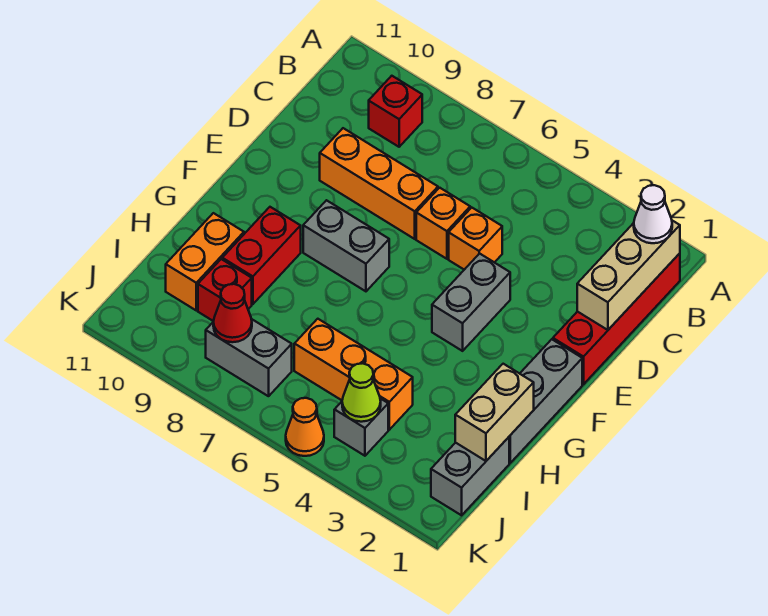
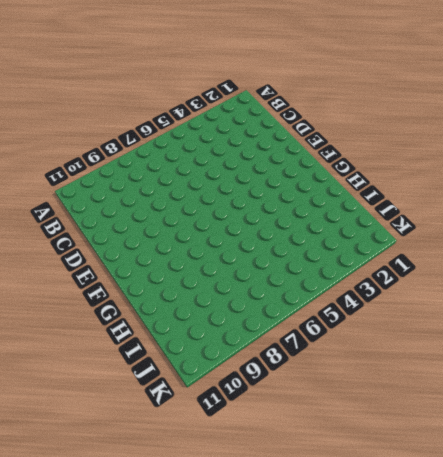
none -> red brick B1:E1 level 1
none -> red brick B9 level 1
none -> orange brick D5 level 1

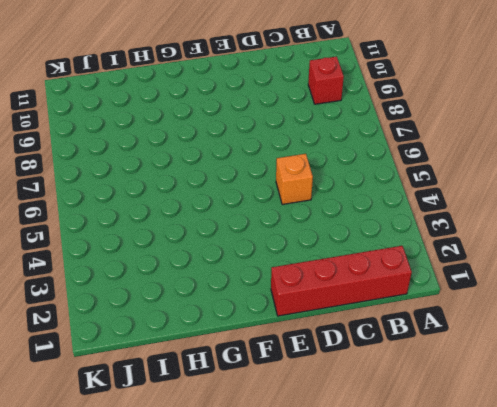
none -> orange brick D6 level 1
none -> orange brick D7:D9 level 1
none -> grey brick E4:F4 level 1

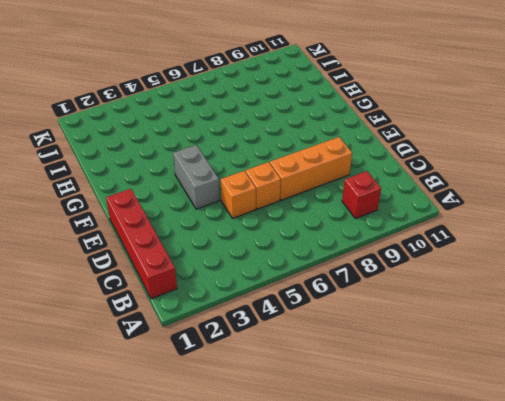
none -> grey brick F1:H1 level 1
none -> grey brick F7:F8 level 1
none -> red brick G9:H9 level 1

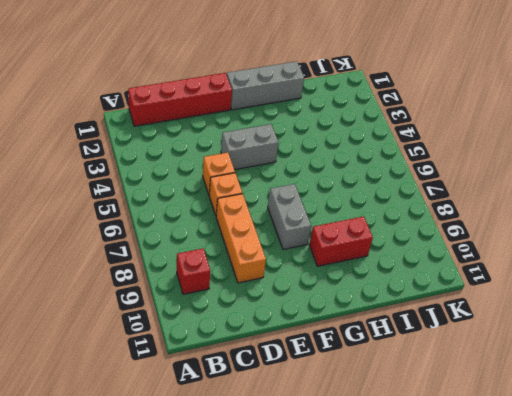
none -> orange brick H10:I10 level 1
none -> grey brick I1:J1 level 1
none -> orange brick I4:I6 level 1

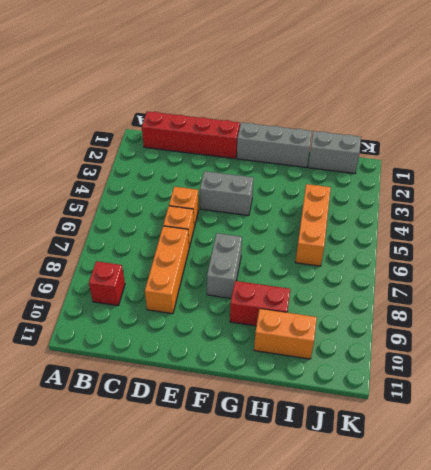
none -> red brick I9 level 1
none -> grey brick J4 level 1
none -> grey brick J7:J8 level 1

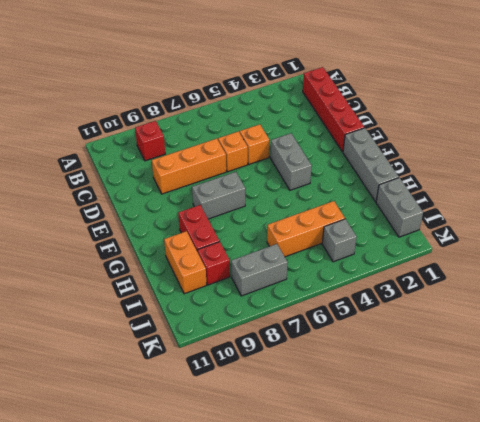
none -> orange cone K5 level 1
none -> tan brick B1:D1 level 2
none -> tan brick H1:I1 level 2

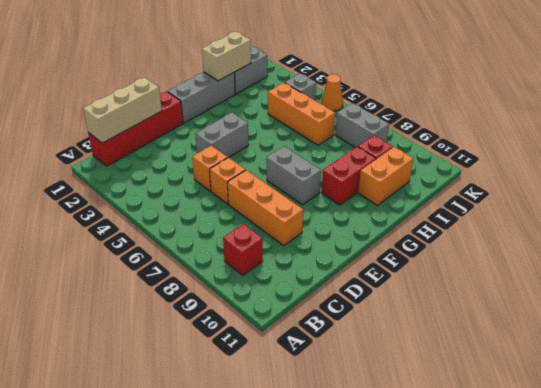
none -> lime cone J4 level 2
none -> red cone J8 level 2
none -> white cone B1 level 3

